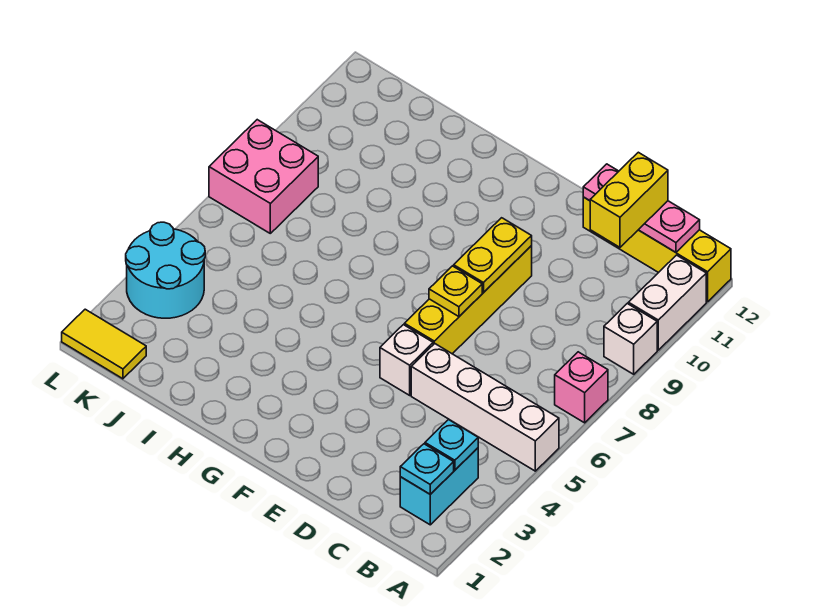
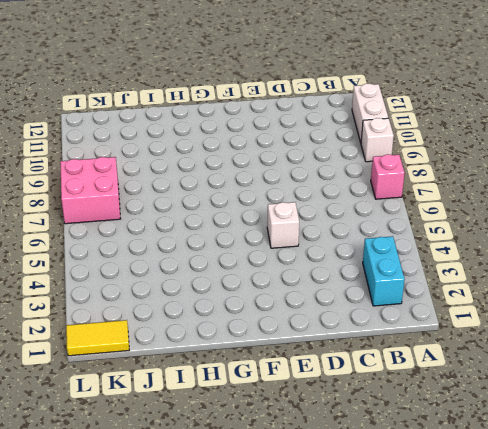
none -> white brick A5:D5 level 1
none -> yellow brick A12:D12 level 1
none -> yellow brick E6:E9 level 1

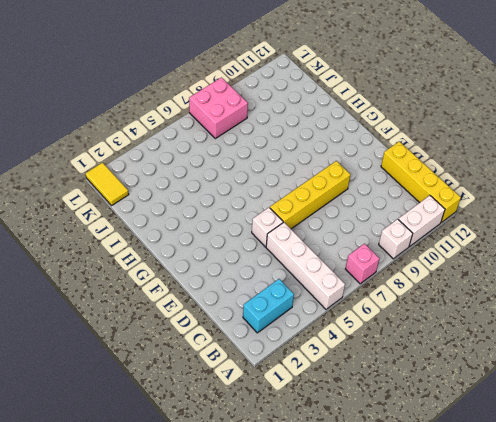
none -> cyan round brick K3:L4 level 1
none -> cyan plate B2 level 2
none -> cyan plate B3 level 2

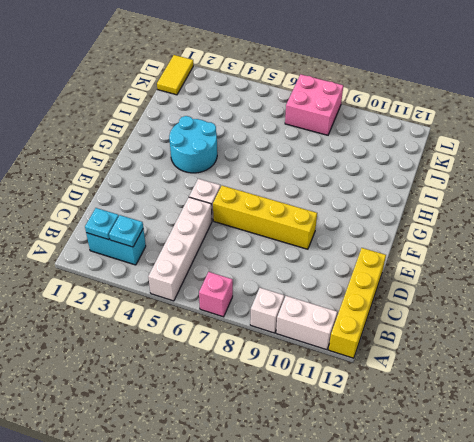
cyan round brick G3:H4 level 1 -> cyan round brick K3:L4 level 1
none -> pink plate B12:D12 level 2
none -> yellow plate E7 level 2
none -> yellow plate E8:E9 level 2

